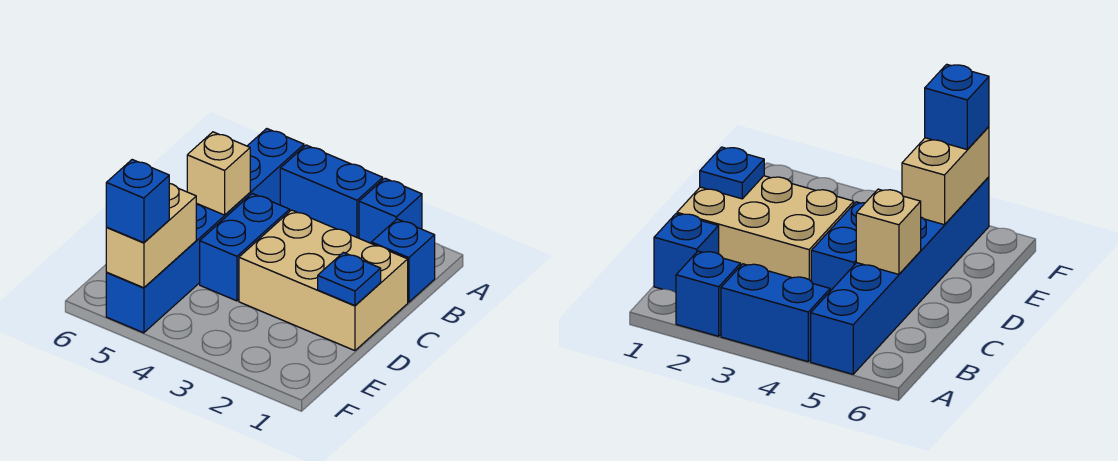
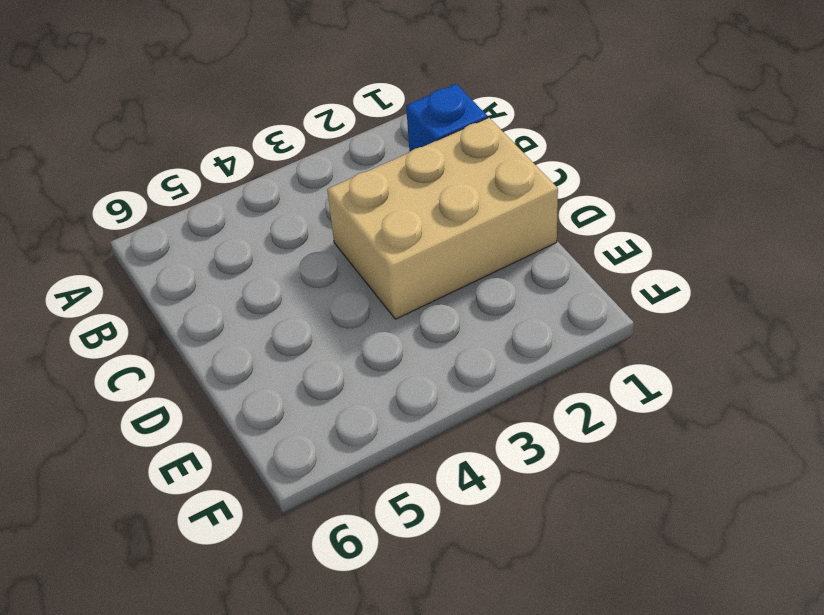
none -> blue brick A2 level 1
none -> blue brick A3:A4 level 1

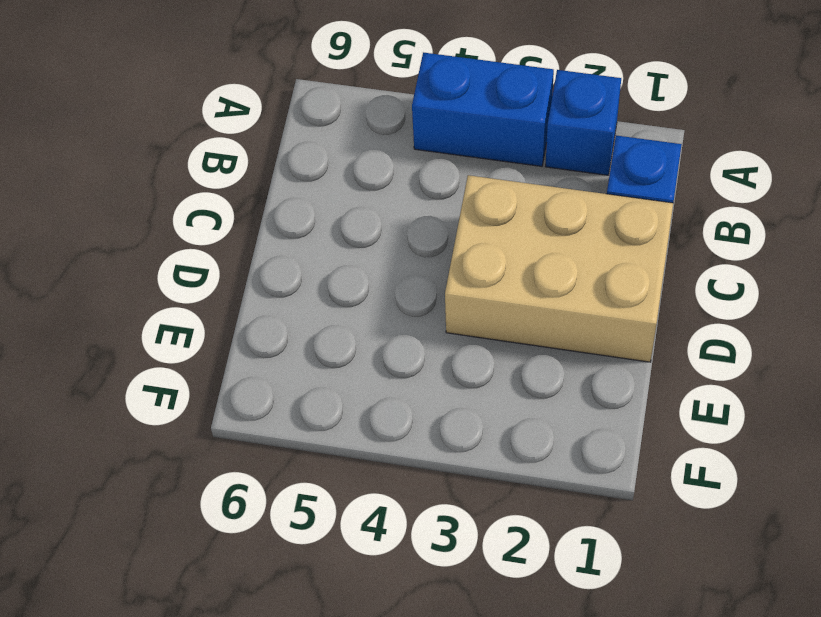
none -> blue brick A5:F5 level 1
none -> blue brick C4:D4 level 1

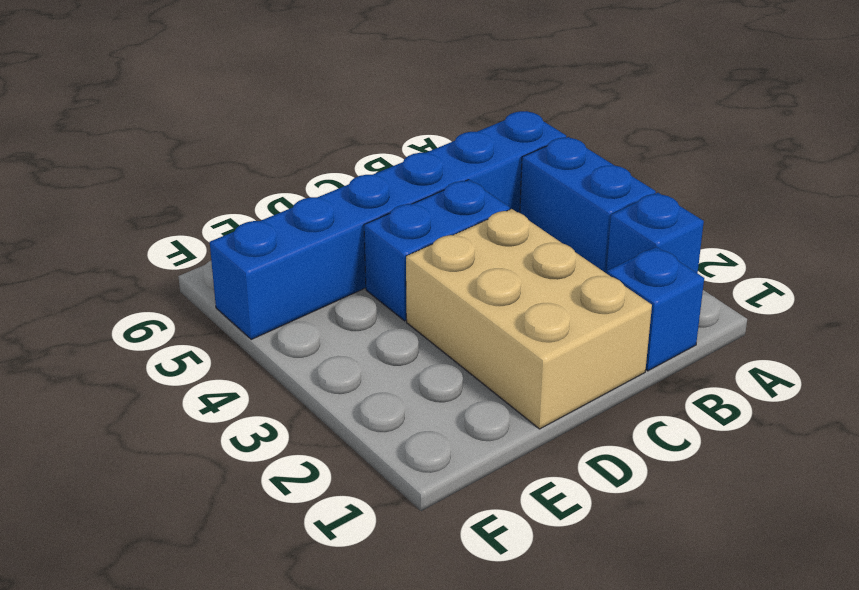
none -> tan brick C5 level 2
none -> blue plate D1 level 2

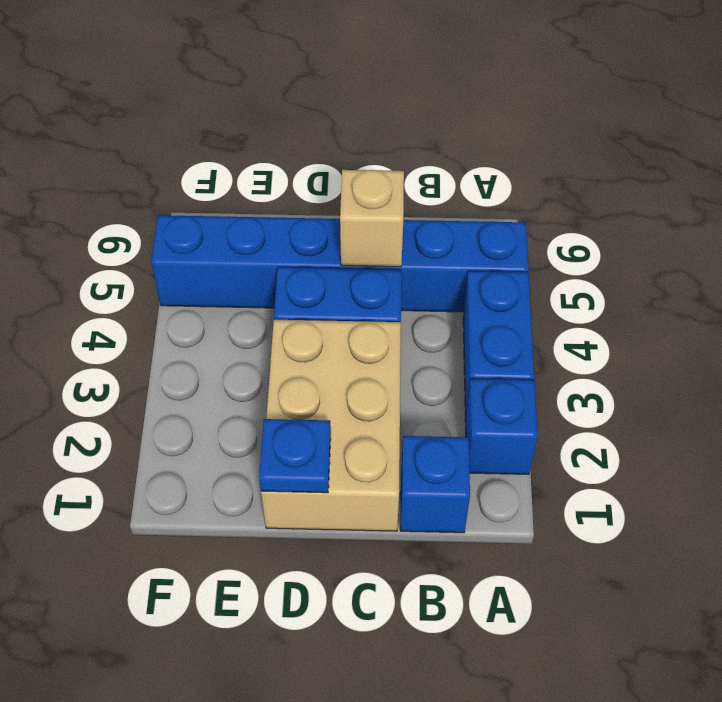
none -> tan brick E5:F5 level 2
none -> blue brick F5 level 3

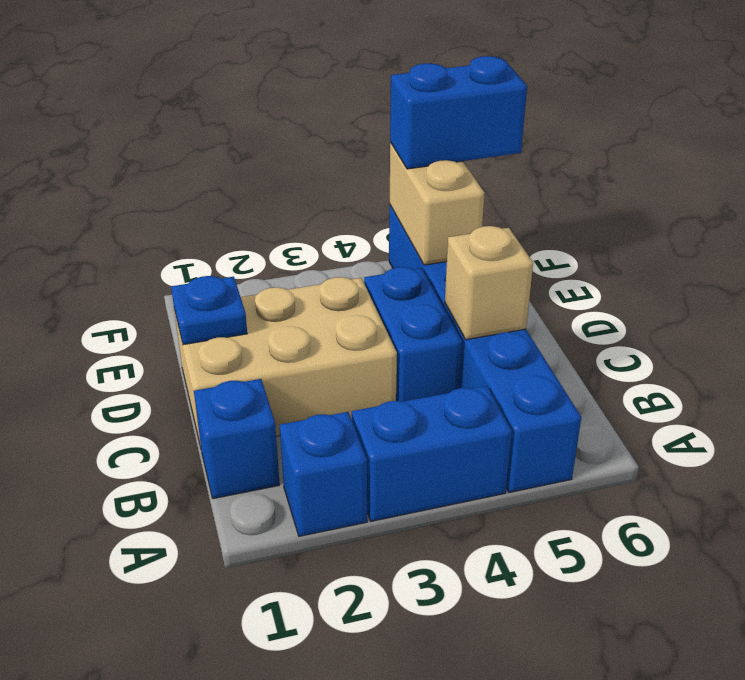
blue brick F5:F6 level 3 -> blue brick F5 level 3

